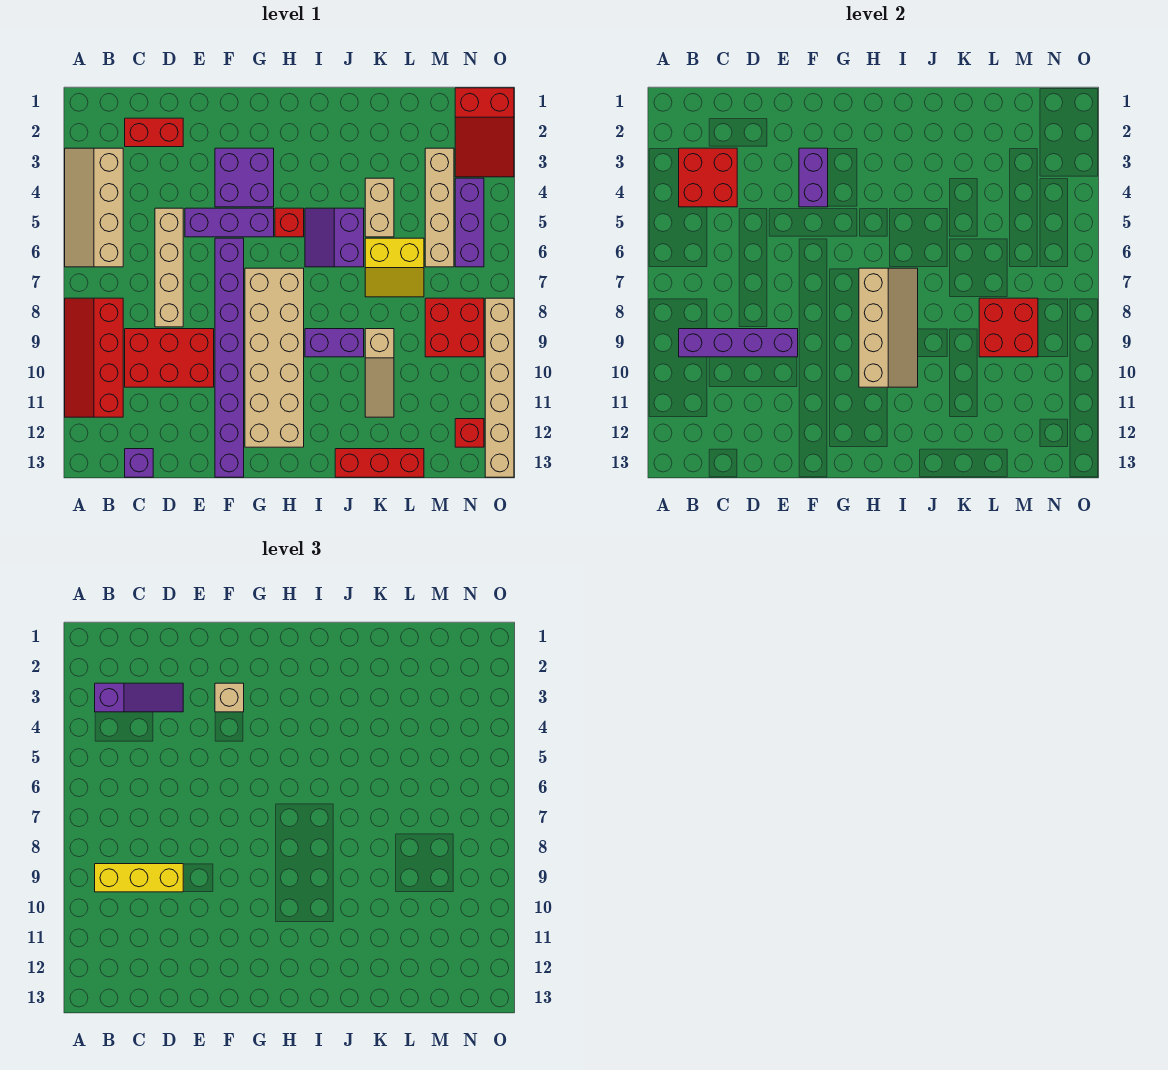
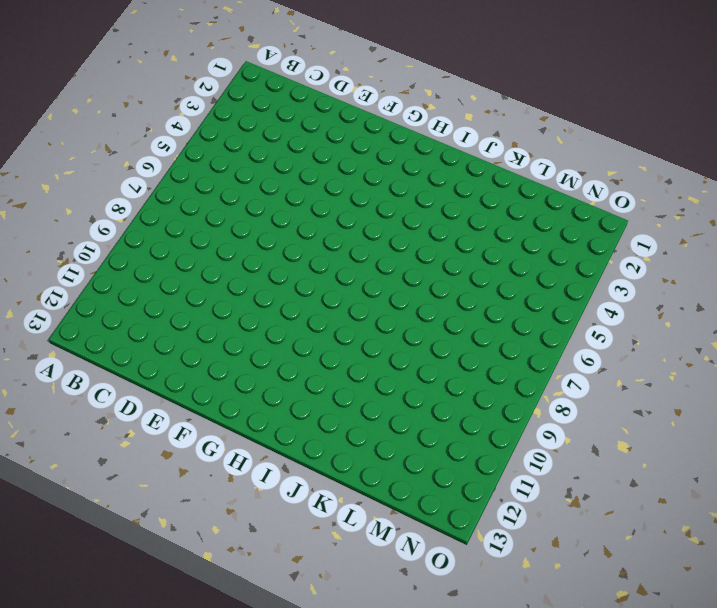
none -> tan slope A3:B6 level 1 top B
none -> red slope A8:B11 level 1 top B
none -> red brick C2:D2 level 1
none -> red brick C9:E10 level 1

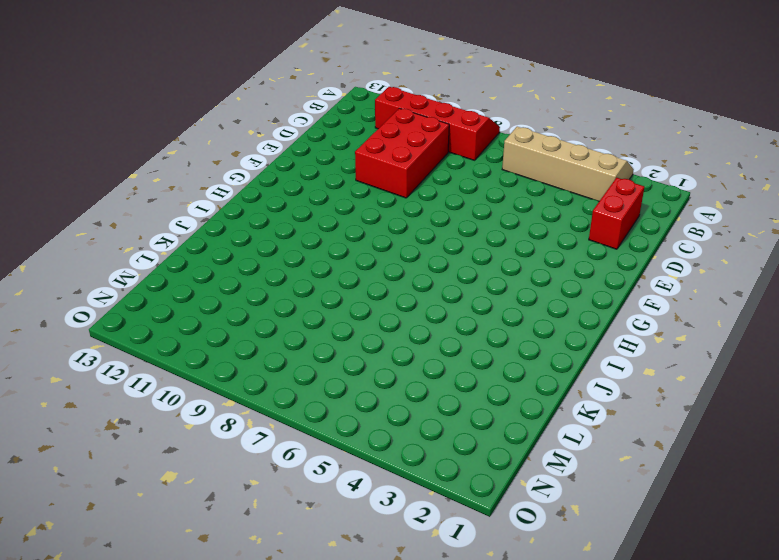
none -> purple brick C13 level 1
none -> tan brick D5:D8 level 1
none -> purple brick E5:G5 level 1
none -> purple brick F3:G4 level 1

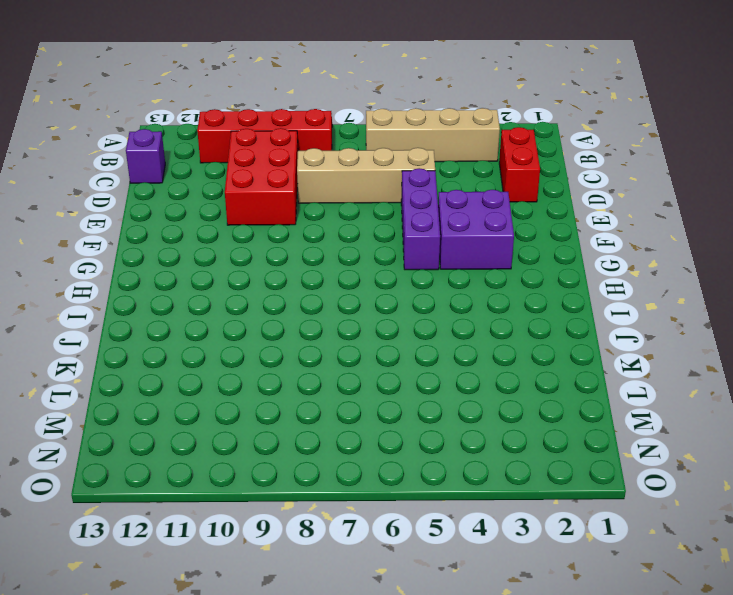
none -> purple brick F6:F13 level 1
none -> tan brick G7:H12 level 1
none -> red brick H5 level 1
none -> purple slope I5:J6 level 1 top J

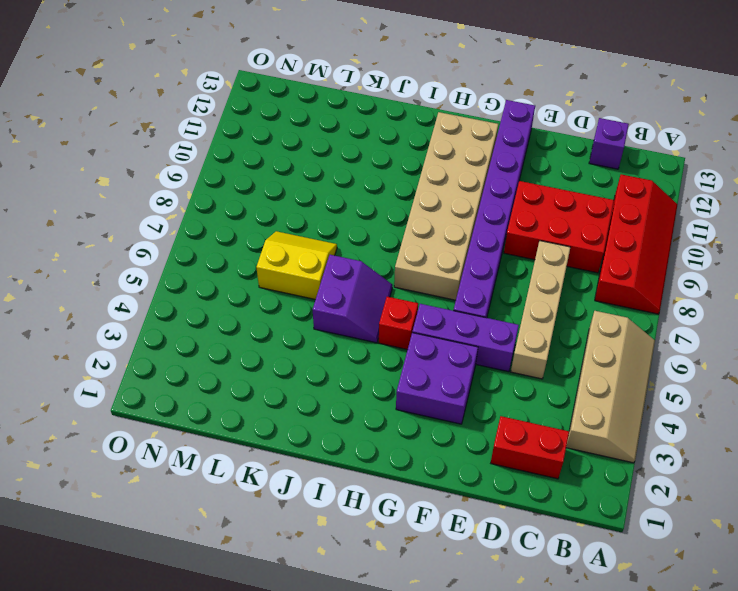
none -> purple brick I9:J9 level 1
none -> red brick J13:L13 level 1
none -> tan brick K4:K5 level 1
none -> tan slope K9:K11 level 1 top 9

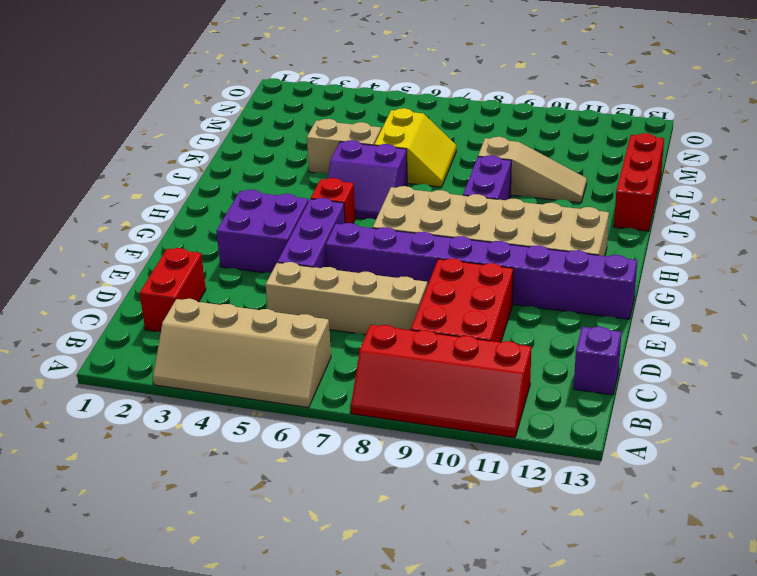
none -> tan brick M3:M6 level 1
none -> red brick M8:N9 level 1
none -> red slope N1:O3 level 1 top 1
none -> purple brick N4:N6 level 1

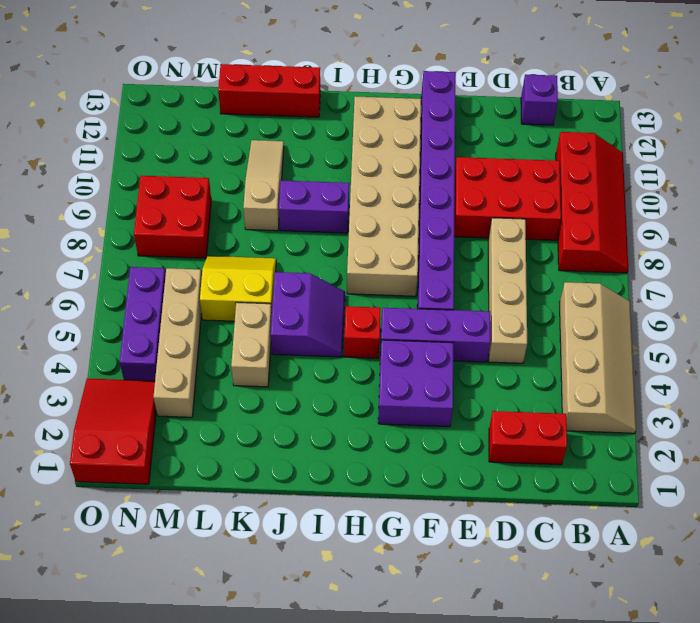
none -> red brick N12 level 1
none -> tan brick O8:O13 level 1
none -> red brick B3:C4 level 2
none -> purple brick B9:E9 level 2

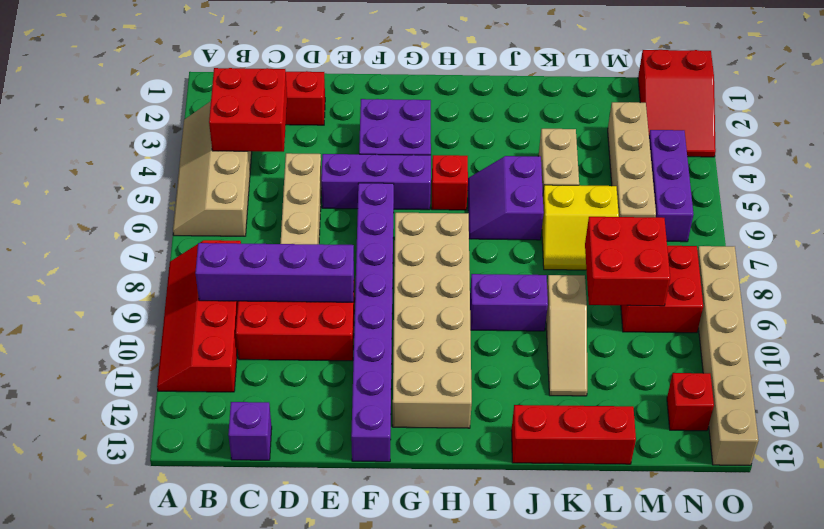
none -> purple brick F3:F4 level 2
none -> tan slope H7:I10 level 2 top H
none -> purple slope B3:D3 level 3 top B
none -> yellow brick B9:D9 level 3

